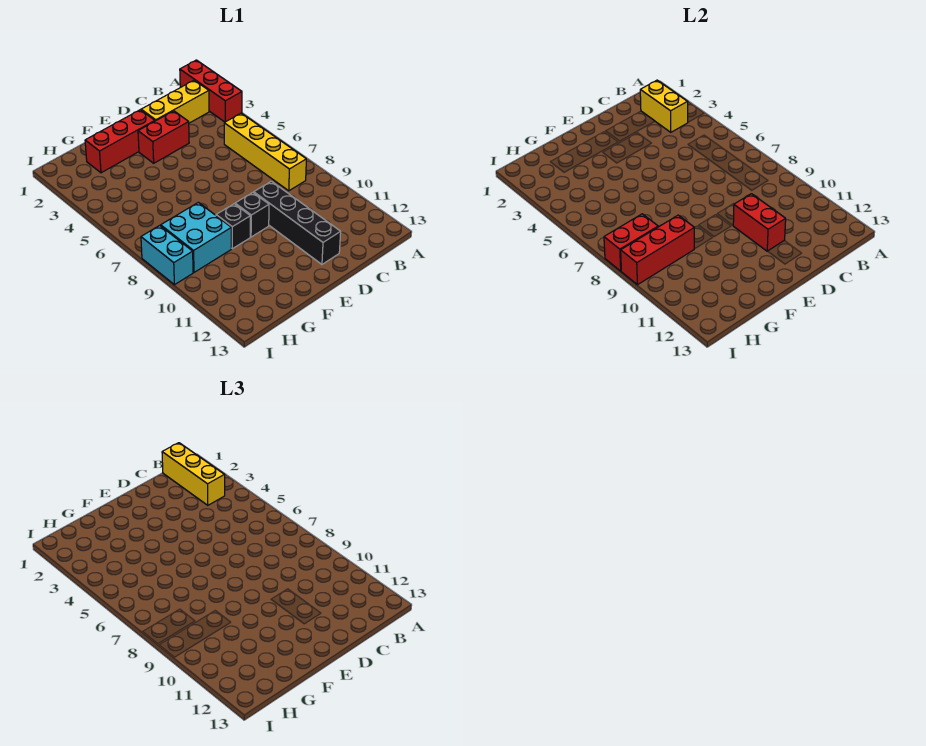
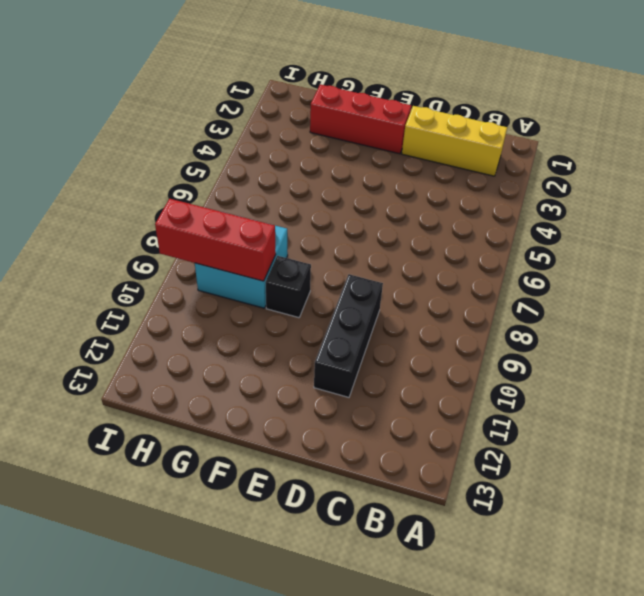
black brick D9:D11 level 1 -> black brick D9:D12 level 1
none -> red brick A1:A3 level 1
none -> yellow brick B5:B8 level 1
none -> red brick D3:E3 level 1

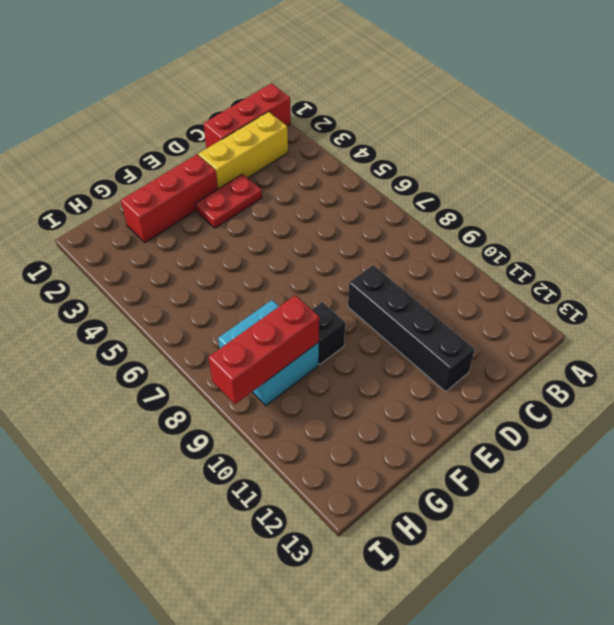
red brick A1:C1 level 1 -> red brick A1:A3 level 1
red plate D3:E3 level 1 -> red brick D3:E3 level 1
none -> yellow brick B5:B8 level 1
none -> black brick E9 level 1
none -> cyan brick I8:I9 level 1

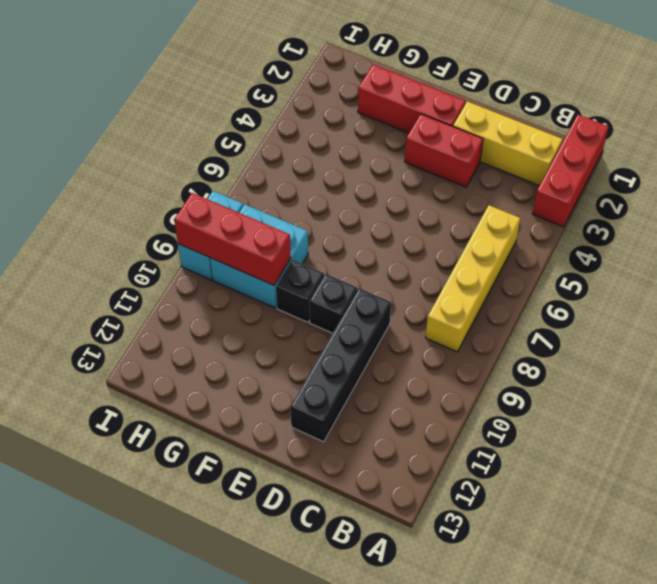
none -> yellow brick B2:B3 level 2
none -> red brick D10:D11 level 2
none -> red brick H8:I8 level 2

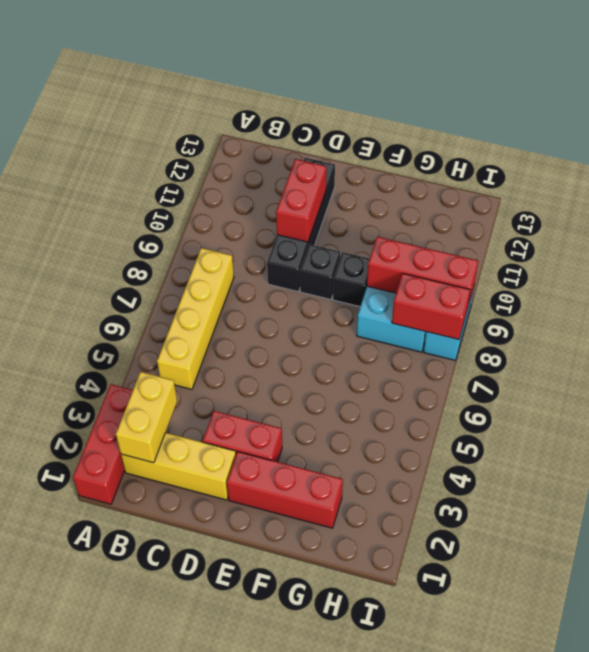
none -> yellow brick B1:B3 level 3

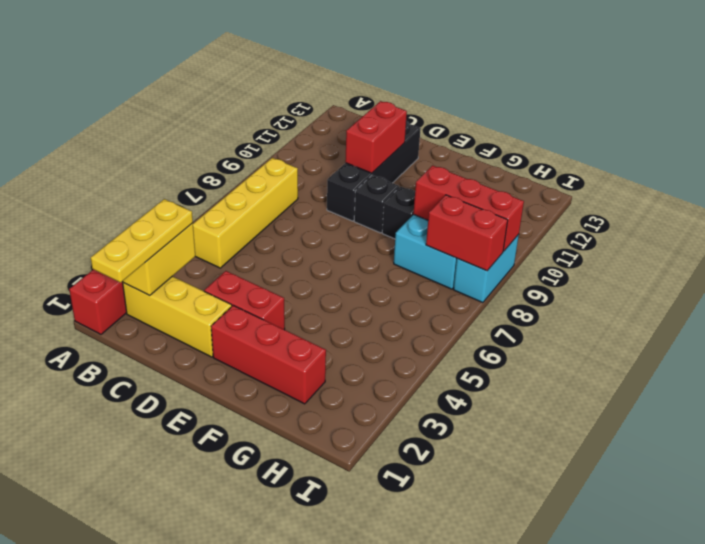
yellow plate B1:B3 level 3 -> yellow brick B1:B3 level 3

